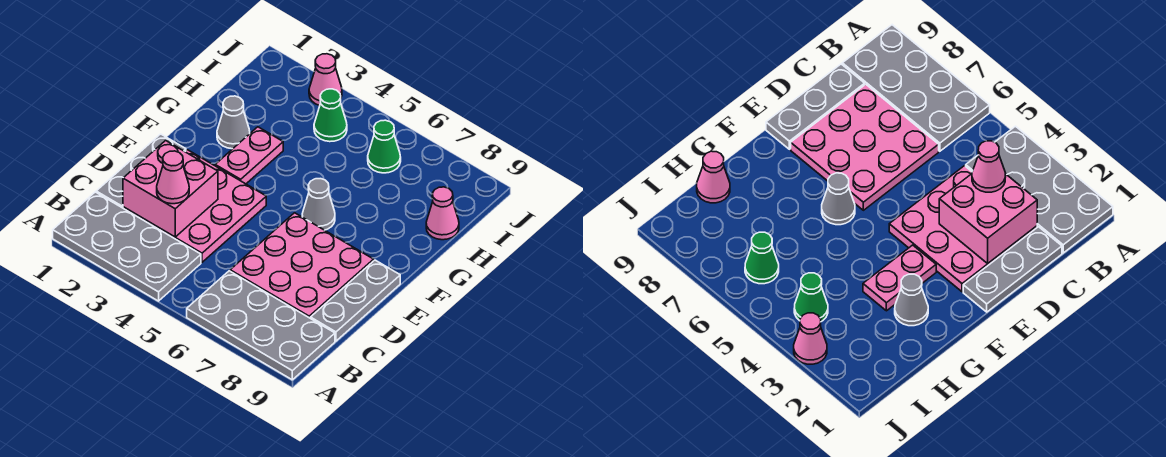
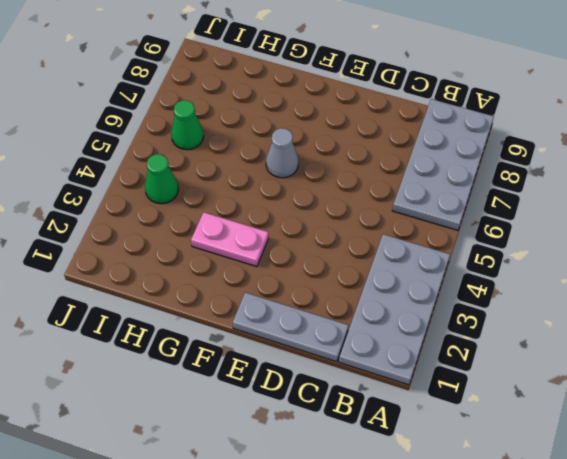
none -> pink plate C2:E4 level 1
none -> pink plate C6:E8 level 1
none -> grey plate C9:E9 level 1

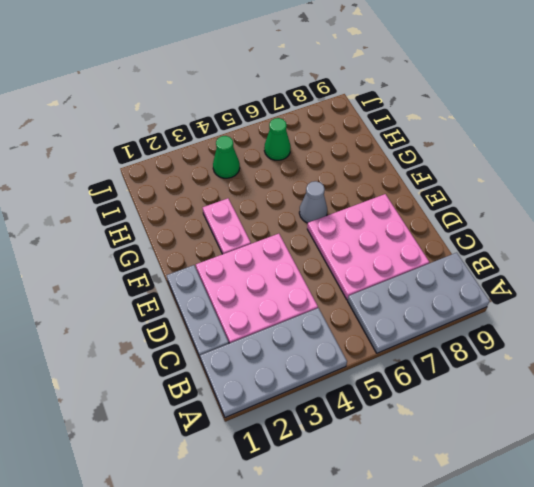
none -> grey plate C9:E9 level 1
none -> grey cone G2 level 1
none -> pink cone H9 level 1

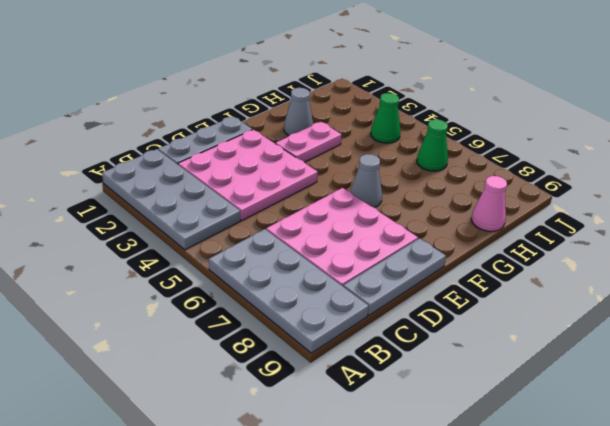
none -> pink cone J3 level 1
none -> pink brick C2:D3 level 2
none -> pink cone C3 level 3

